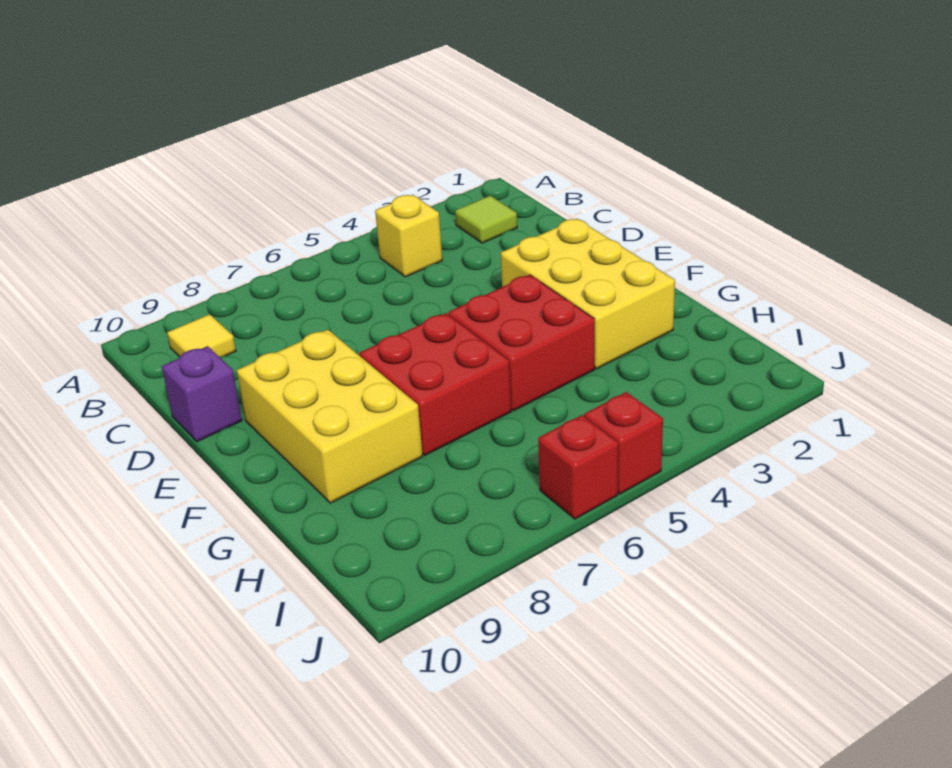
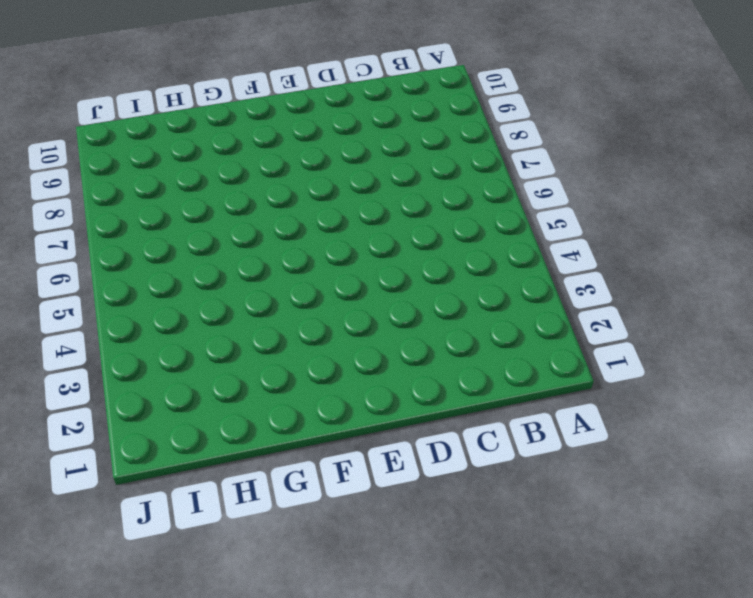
none -> lime tile B2 level 1
none -> yellow brick B4 level 1

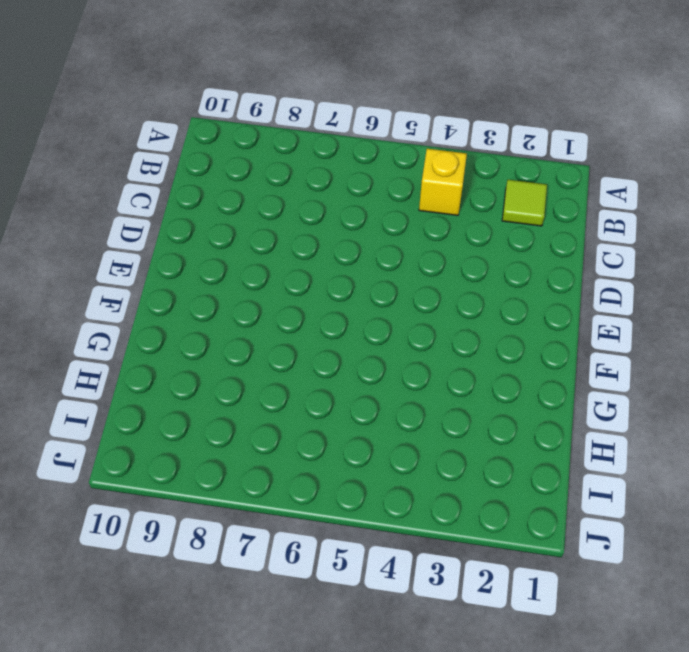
none -> yellow tile B9 level 1
none -> purple brick D10 level 1

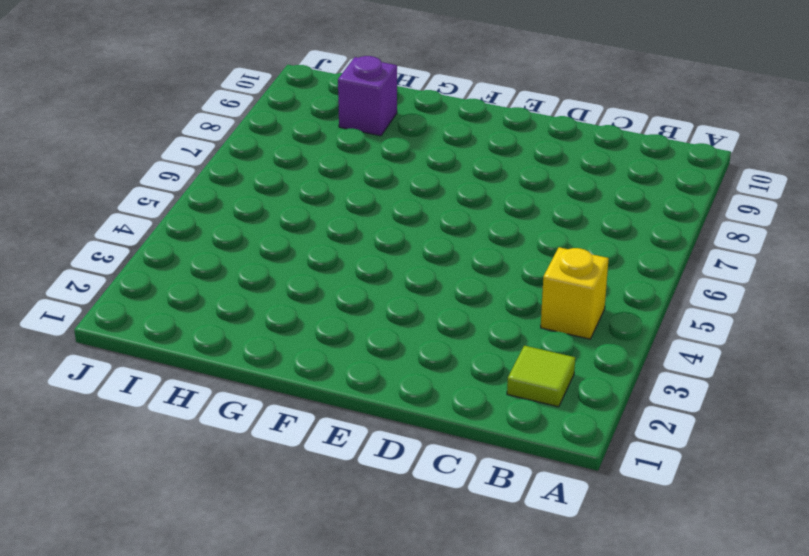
purple brick H9 level 1 -> purple brick D10 level 1
none -> yellow tile B9 level 1
none -> yellow brick E2:G3 level 1

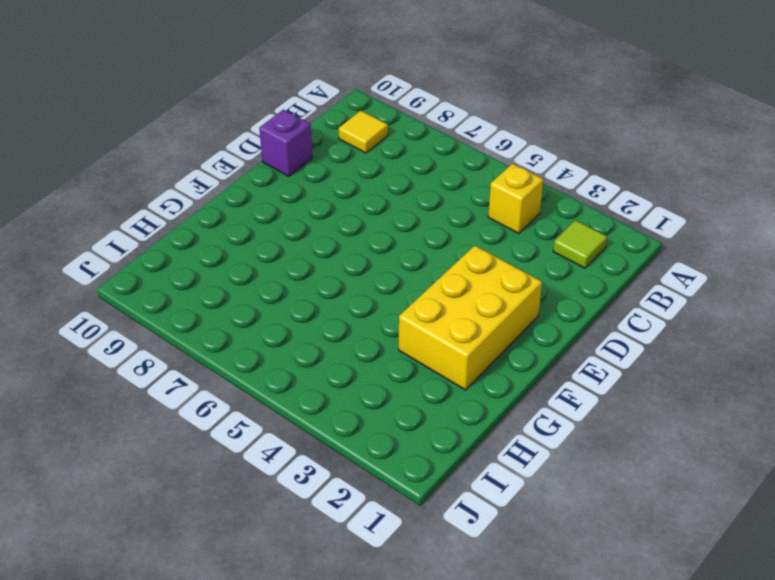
none -> yellow brick E8:G9 level 1
none -> red brick F4:G5 level 1

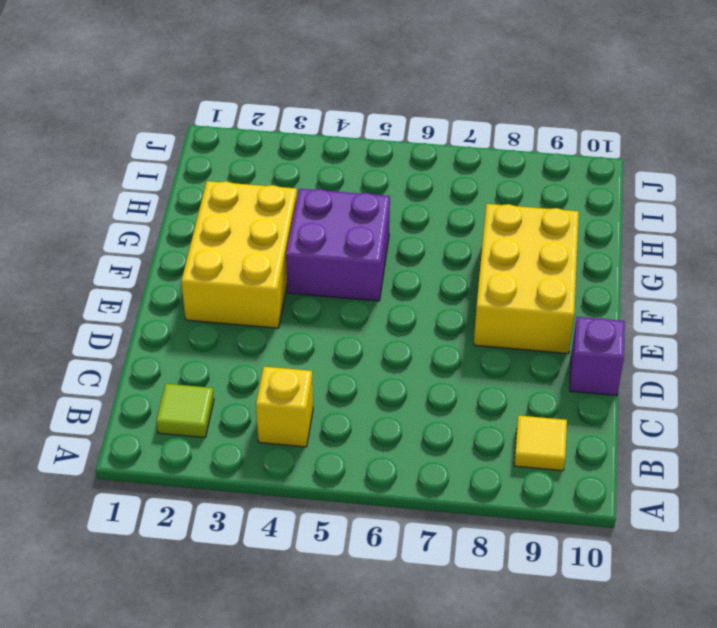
purple brick F4:G5 level 1 -> red brick F4:G5 level 1
none -> red brick F6:G7 level 1
none -> red brick J5 level 1

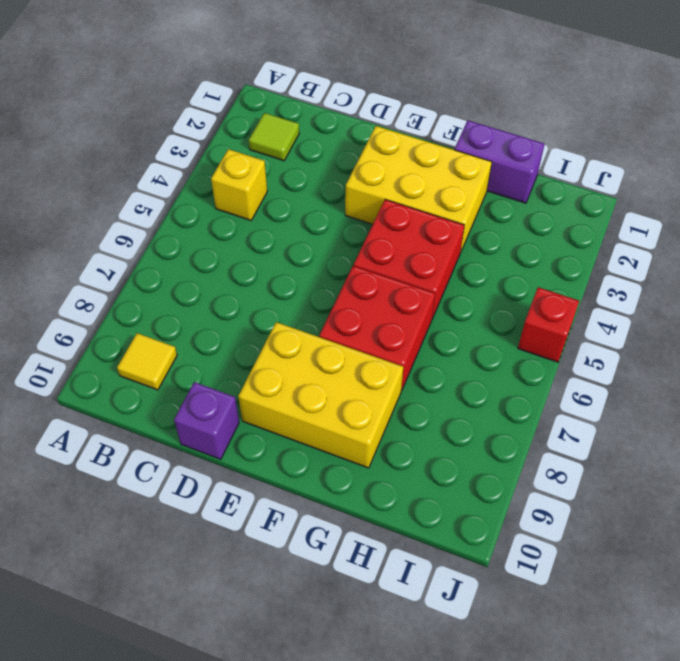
purple brick G1:H1 level 1 -> none
none -> red brick J6 level 1

